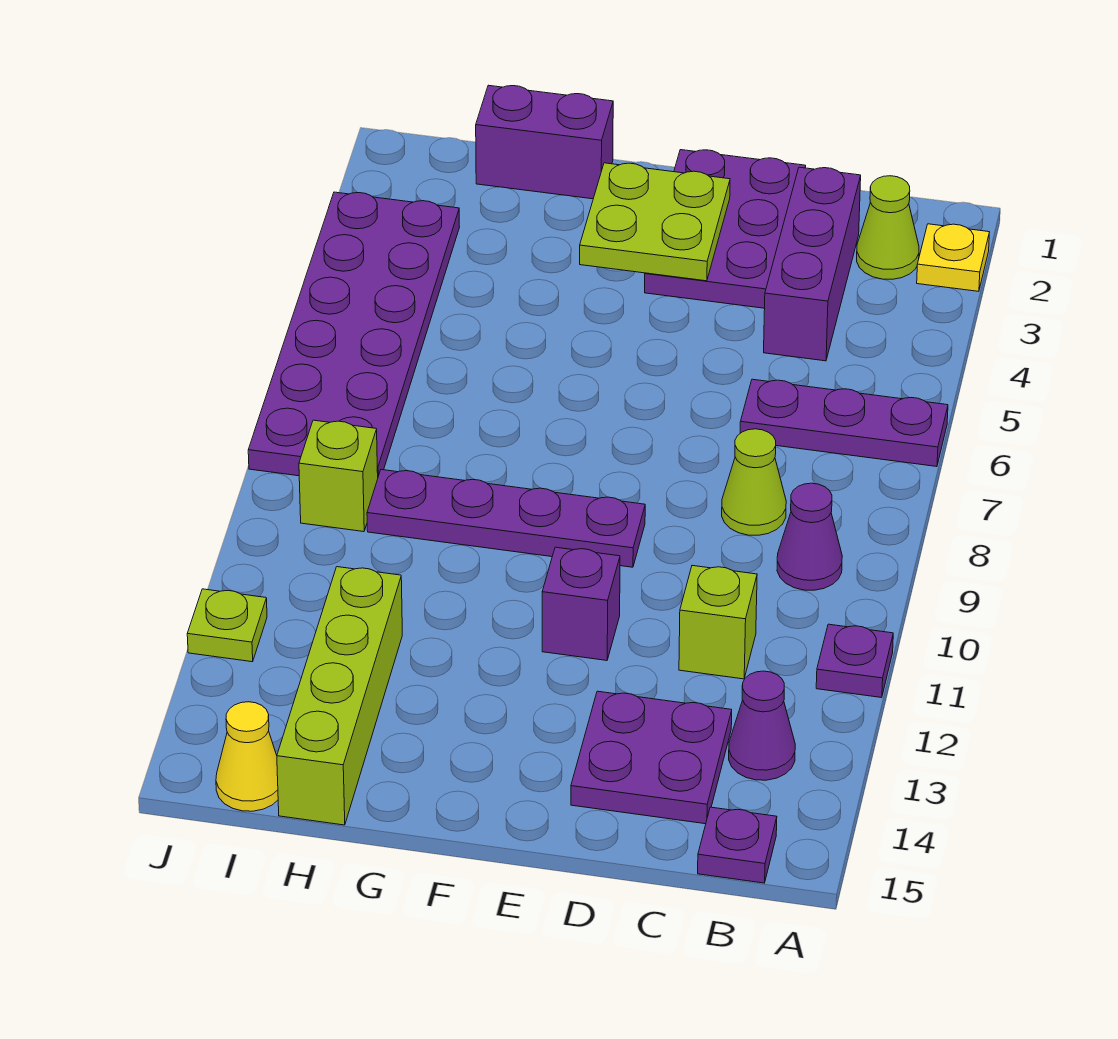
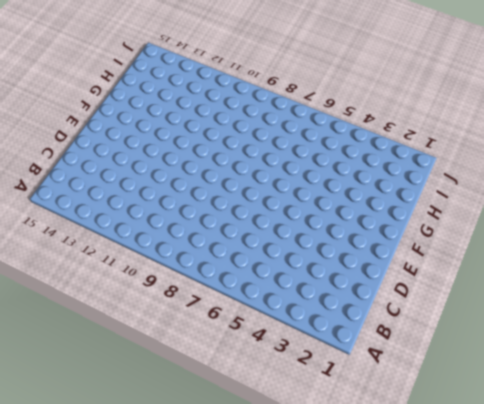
none -> yellow plate A2 level 1
none -> purple plate A6:C6 level 1
none -> purple plate A11 level 1

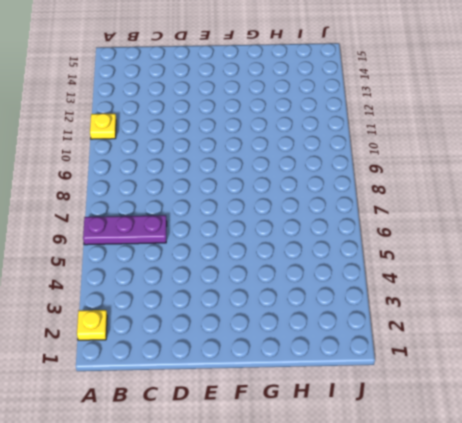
yellow plate A11 level 1 -> purple plate A11 level 1
none -> lime cone B2 level 1
none -> purple cone B9 level 1
none -> purple cone B13 level 1

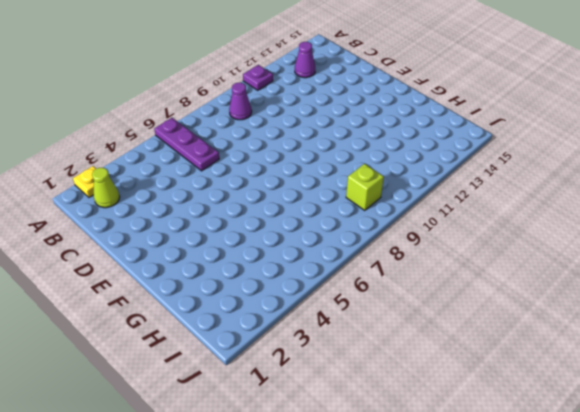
none -> purple plate B15 level 1
none -> purple brick C2:C4 level 1
none -> lime cone C8 level 1

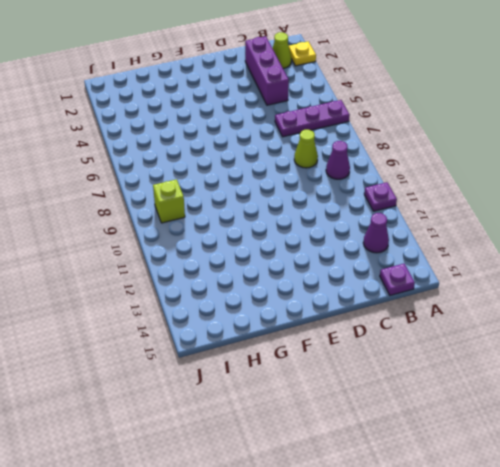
none -> lime brick C11 level 1
none -> purple plate C13:D14 level 1
none -> purple plate D1:E3 level 1

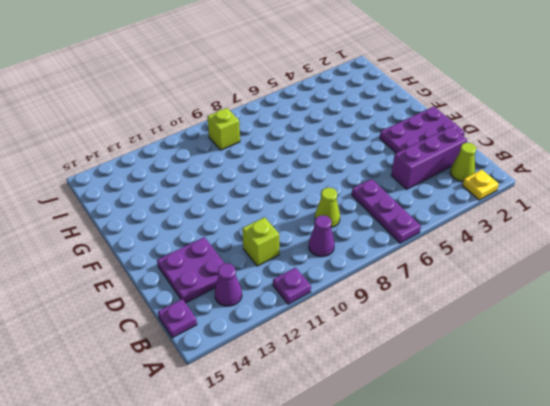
none -> purple plate E9:H9 level 1
none -> purple brick E11 level 1
none -> purple brick G1:H1 level 1

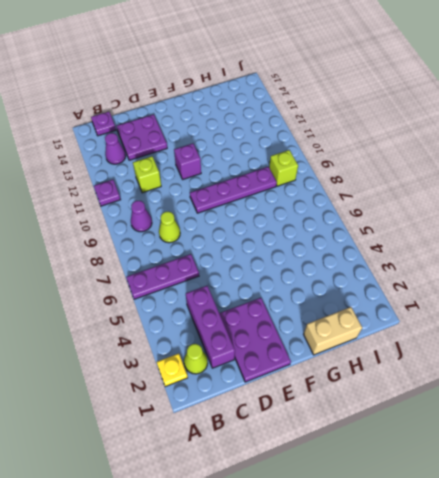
tan brick G1:H1 level 1 -> purple brick G1:H1 level 1
none -> lime brick H12:H15 level 1
none -> purple plate I3:J8 level 1
none -> yellow cone I15 level 1

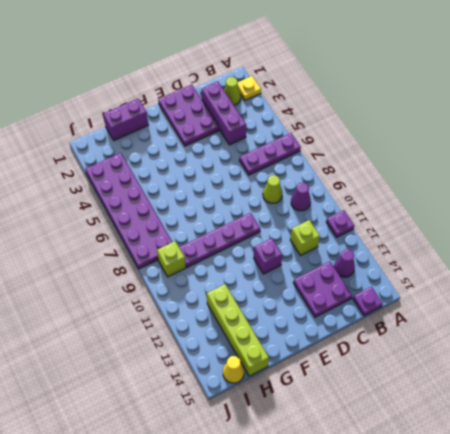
none -> lime plate J12 level 1
none -> lime plate E2:F3 level 2

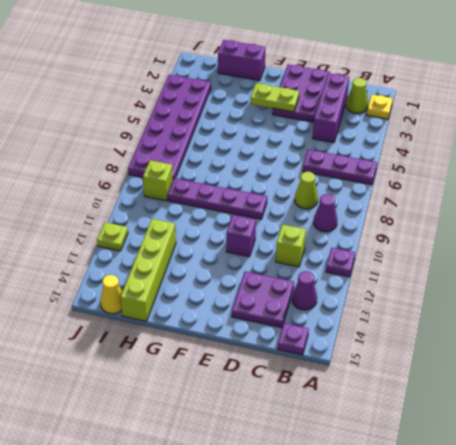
lime plate E3:F3 level 2 -> lime plate E2:F3 level 2

